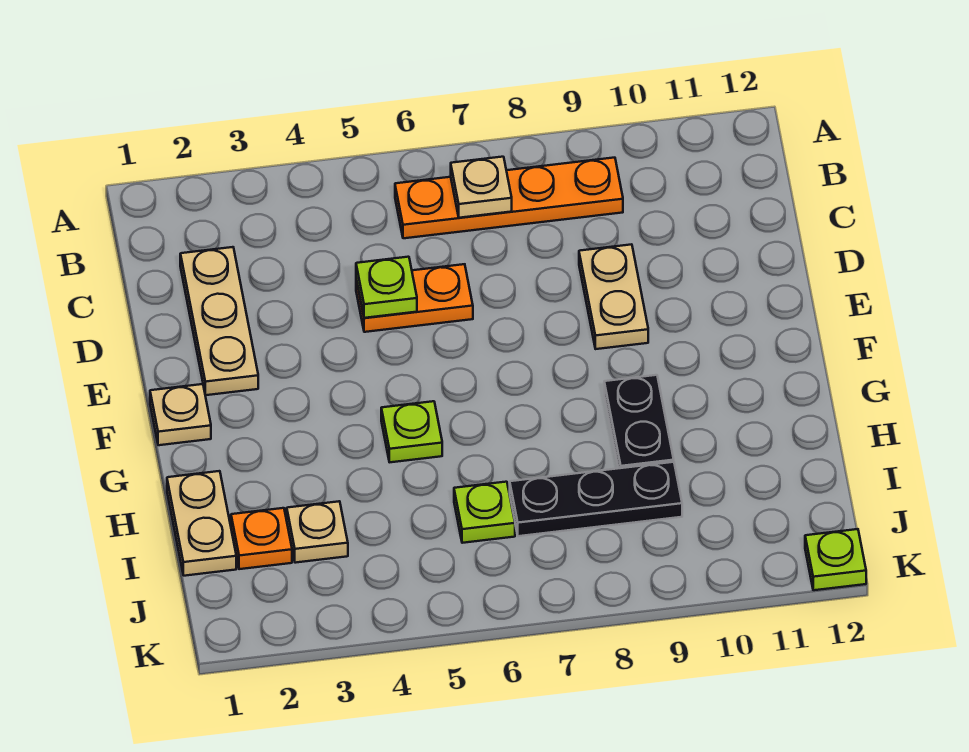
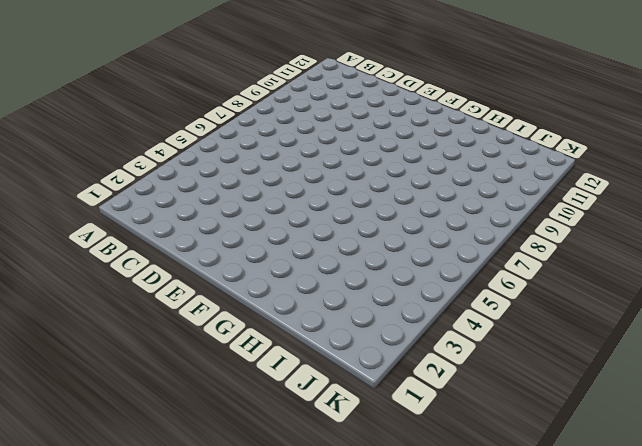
none -> orange plate B6:B9 level 1
none -> tan plate C2:E2 level 1
none -> orange plate D5:D6 level 1

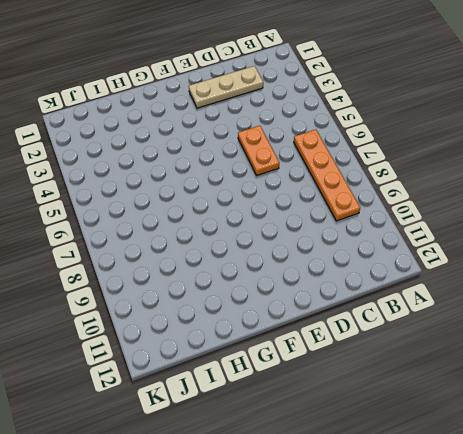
none -> tan plate D9:E9 level 1
none -> tan plate F1 level 1
none -> lime plate G5 level 1

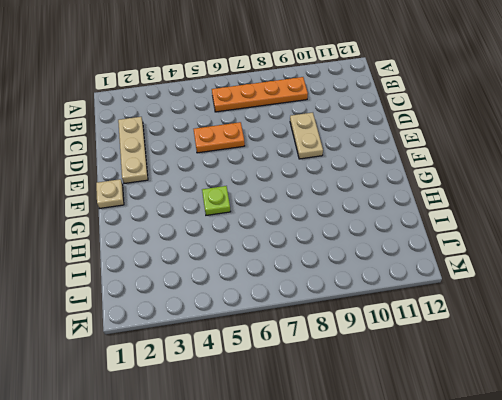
none -> black plate G9:H9 level 1
none -> tan plate H1:I1 level 1
none -> orange plate I2 level 1

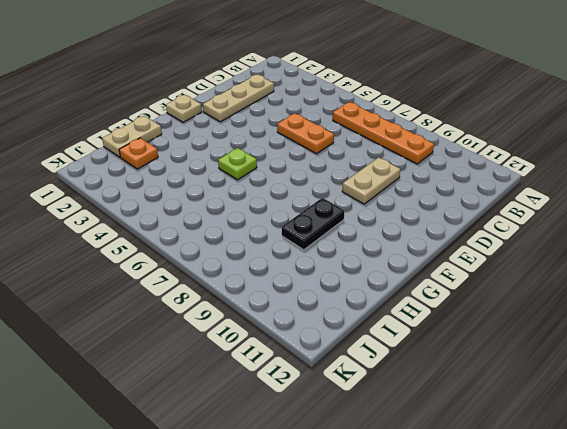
none -> tan plate I3 level 1
none -> lime plate I6 level 1
none -> black plate I7:I9 level 1

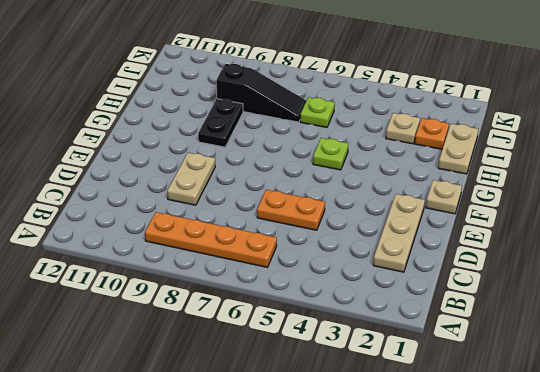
black slope I7:I9 level 1 top 9 -> black plate I7:I9 level 1
none -> lime plate K12 level 1
none -> tan plate B7 level 2
none -> lime plate D5 level 2

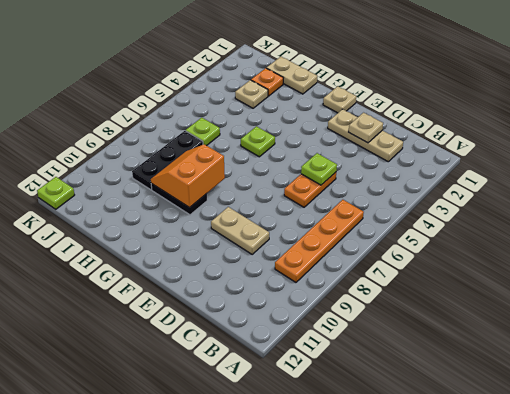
tan plate D2 level 2 -> tan plate B7 level 2
orange slope G8:H9 level 2 top G -> none

